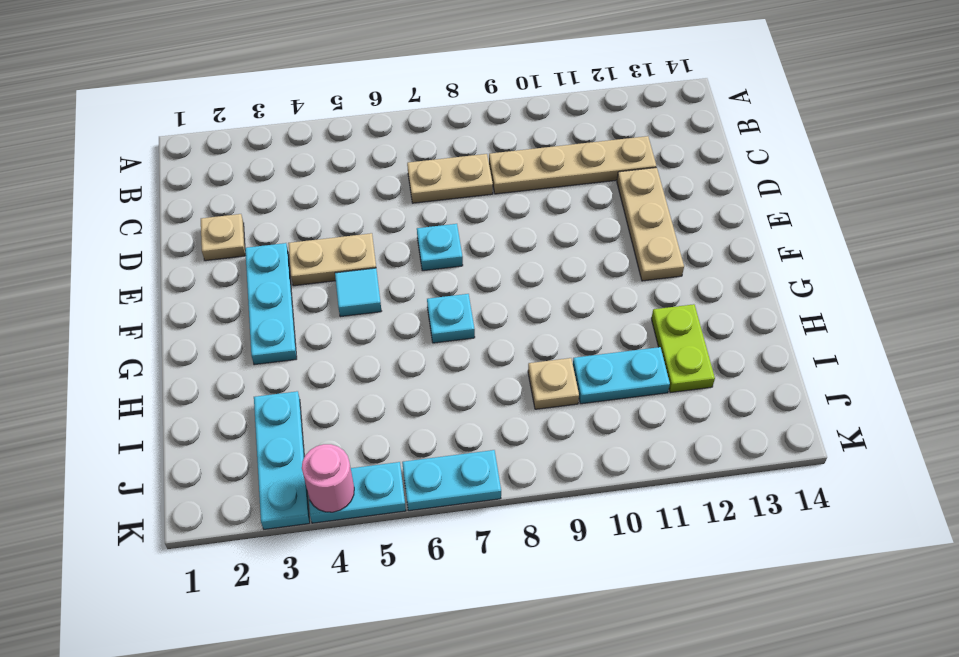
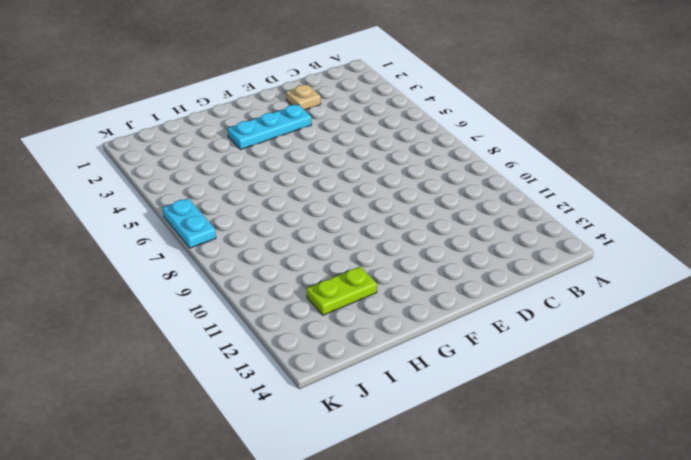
none -> tan plate C7:C8 level 1
none -> tan plate C9:C12 level 1
none -> tan plate D12:F12 level 1

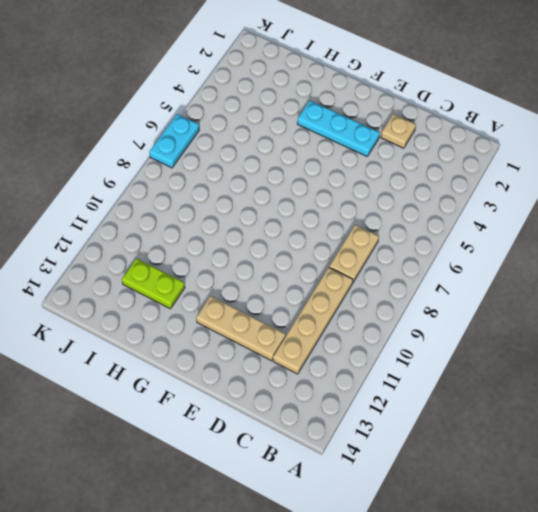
none -> tan plate E4:E5 level 1
none -> cyan plate E7 level 1
none -> cyan tile F5 level 1

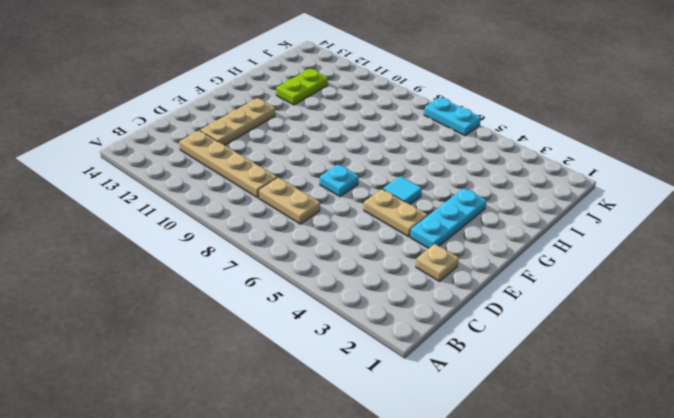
none -> cyan plate G7 level 1
none -> cyan plate I3:K3 level 1
none -> tan plate I9 level 1

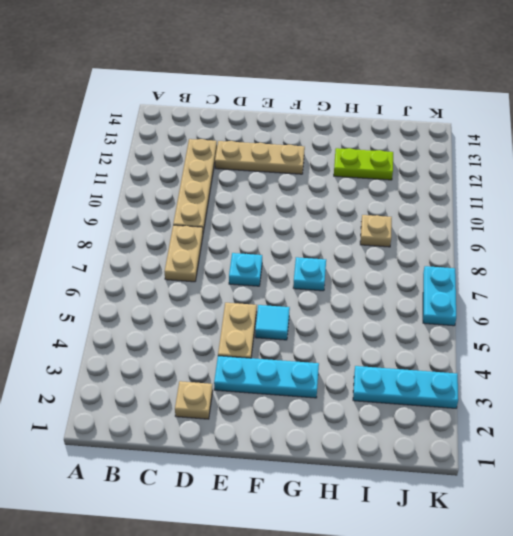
none -> cyan plate I10:I11 level 1
none -> cyan plate K4:K5 level 1
none -> pink round brick K4 level 2

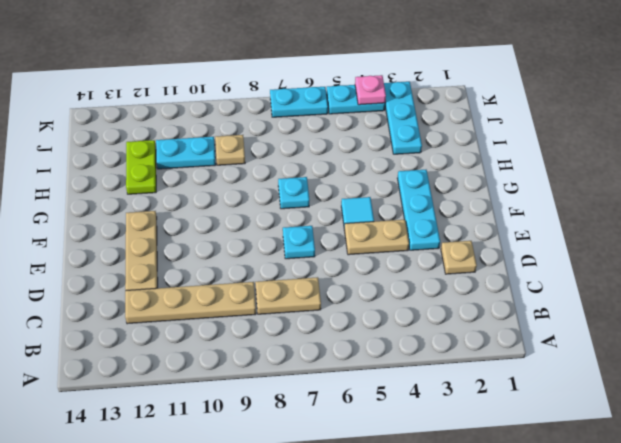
pink plate K4 level 2 -> pink round brick K4 level 2

